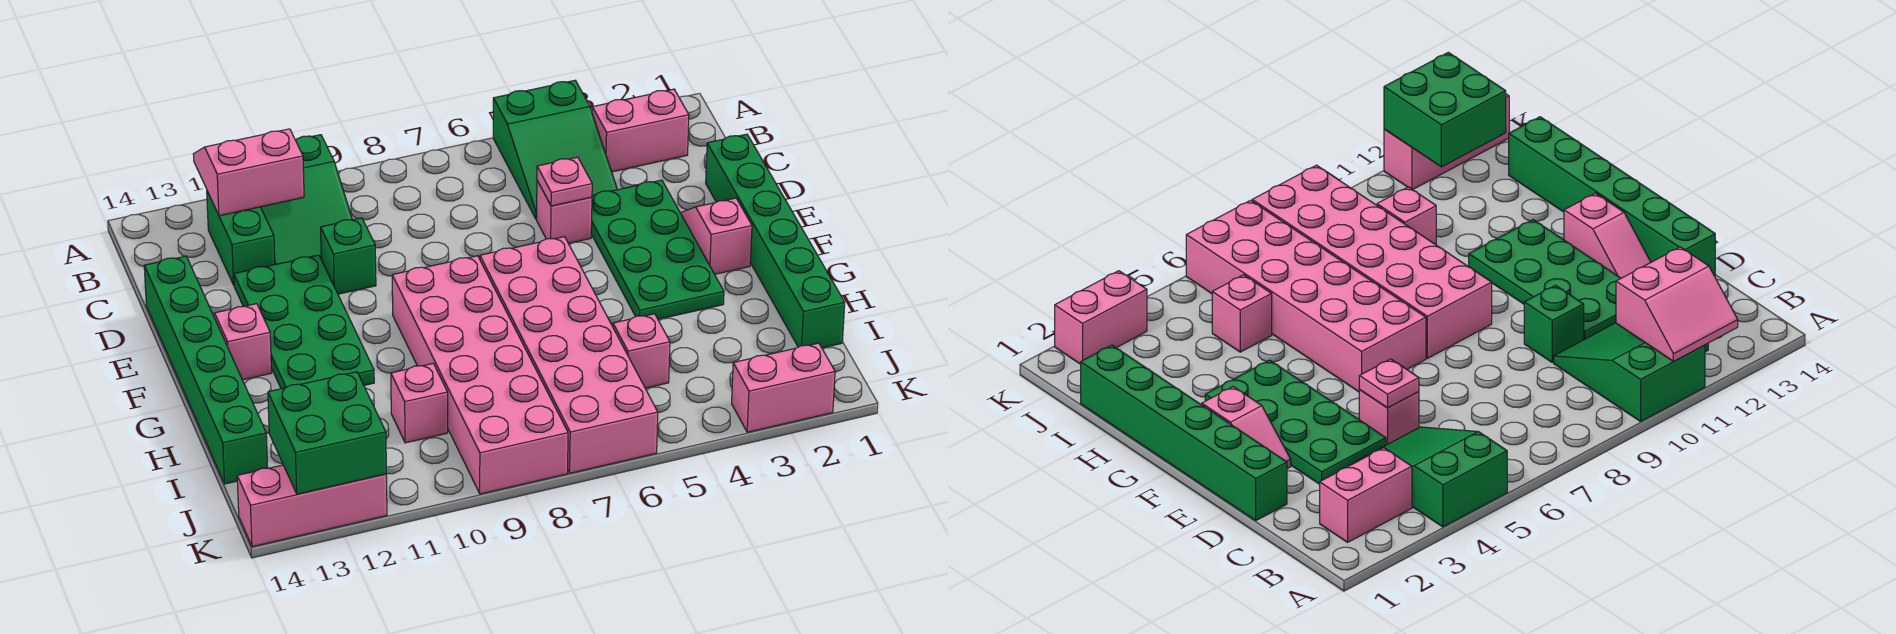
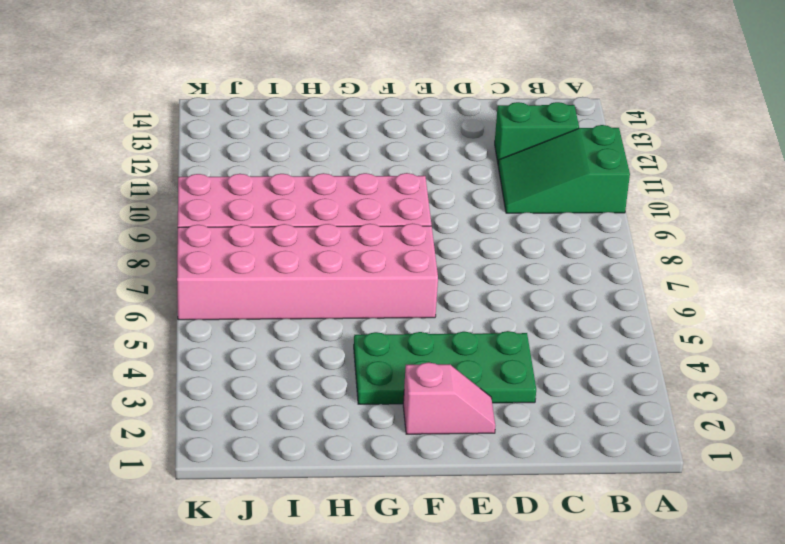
none -> green slope A4:C5 level 1 top A
none -> pink brick B2:B3 level 1
none -> green brick D1:I1 level 1

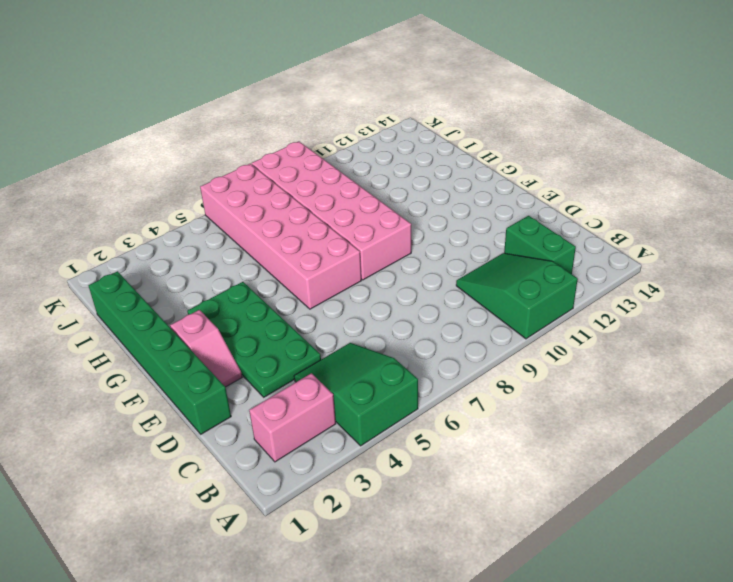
none -> pink brick D5 level 1
none -> green brick D10 level 1
none -> green plate D11:G12 level 1

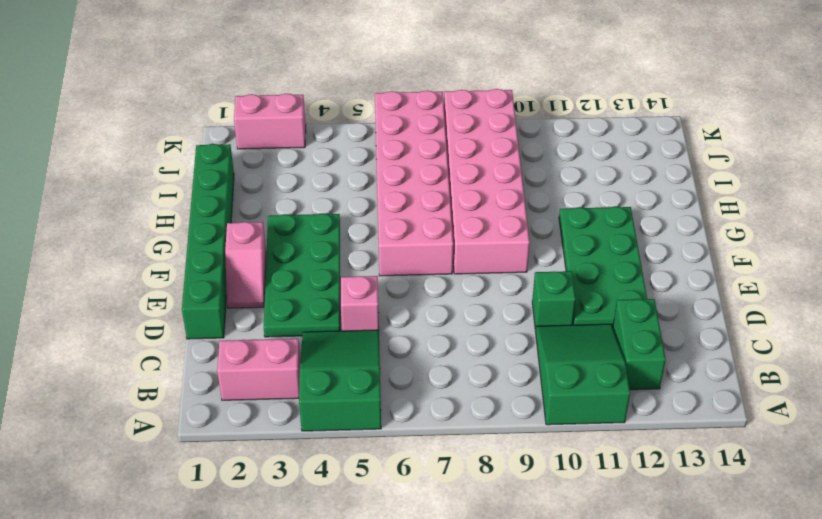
none -> green brick D14:I14 level 1
none -> pink slope E13:F13 level 1 top F
none -> pink brick I5 level 1

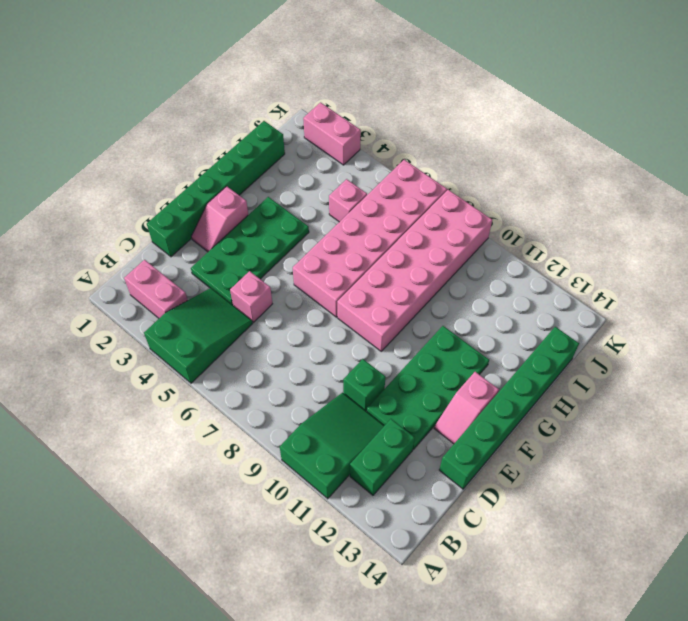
none -> pink brick I10 level 1
none -> pink brick K12:K14 level 1
none -> pink slope A11:B12 level 2 top B

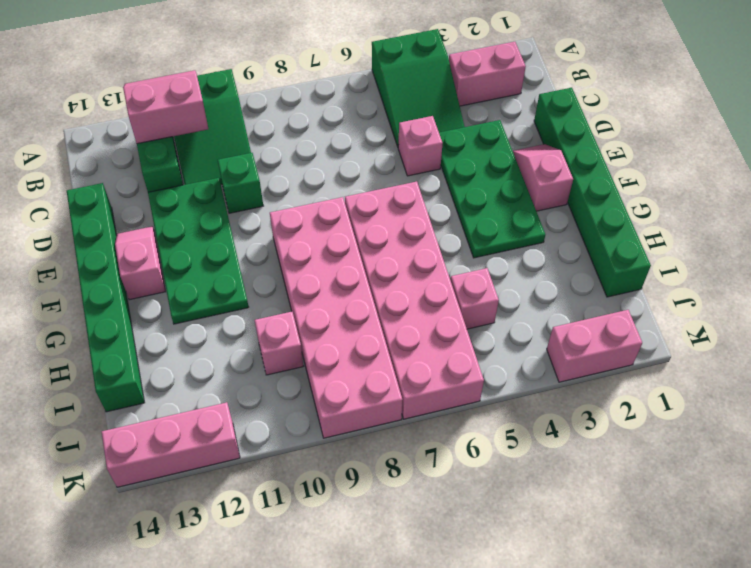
none -> pink plate D5 level 2
none -> green brick J12:K13 level 2

